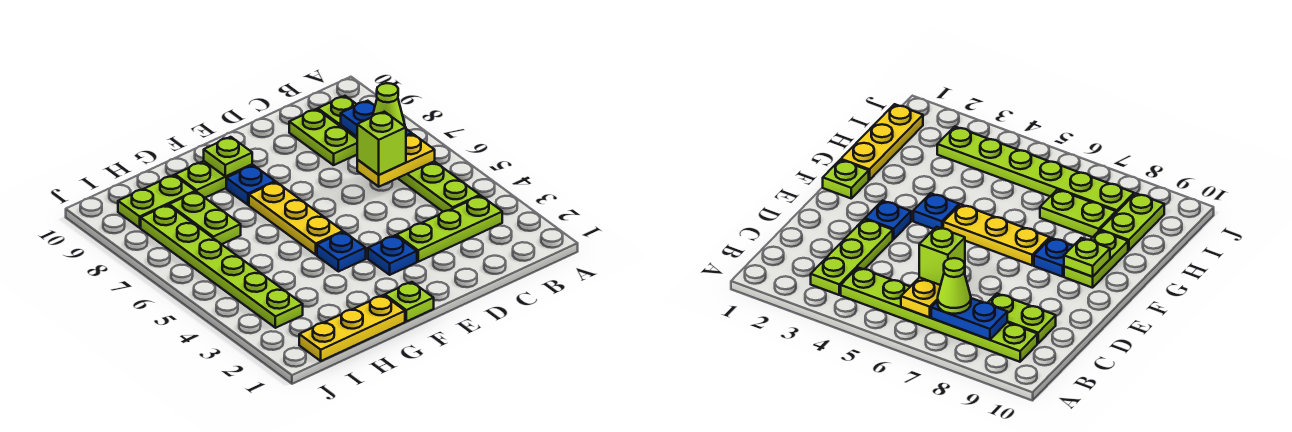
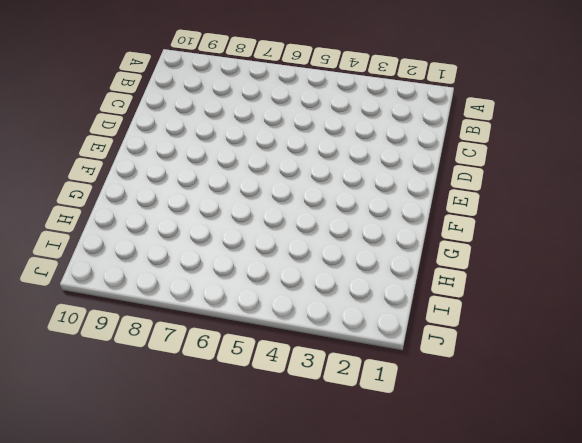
none -> lime plate B3:D3 level 1
none -> lime plate B4:B9 level 1
none -> lime plate C8:C9 level 1

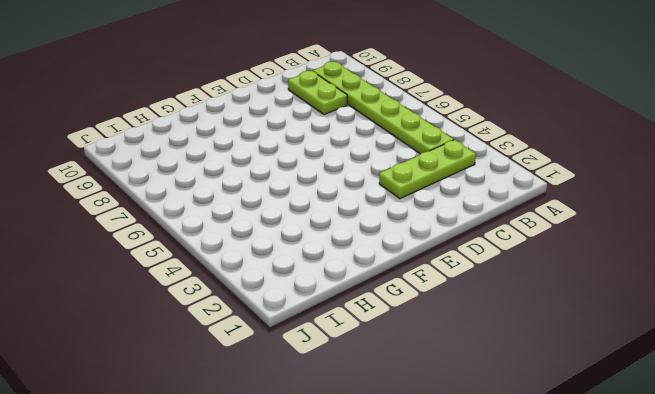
none -> blue plate E3 level 1
none -> lime plate F1 level 1
none -> blue plate F4 level 1

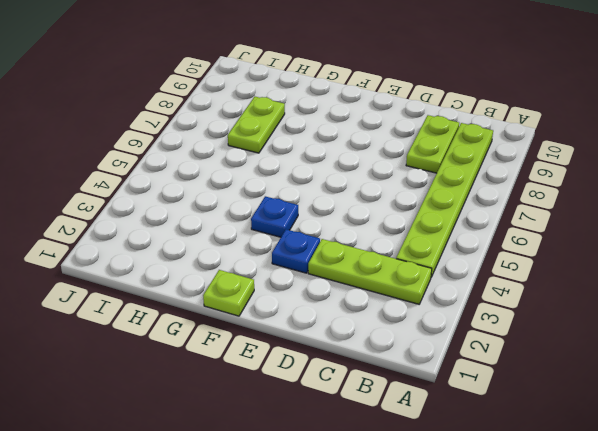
none -> yellow plate F5:F7 level 1
none -> blue plate F8 level 1
none -> lime plate F9:G9 level 1

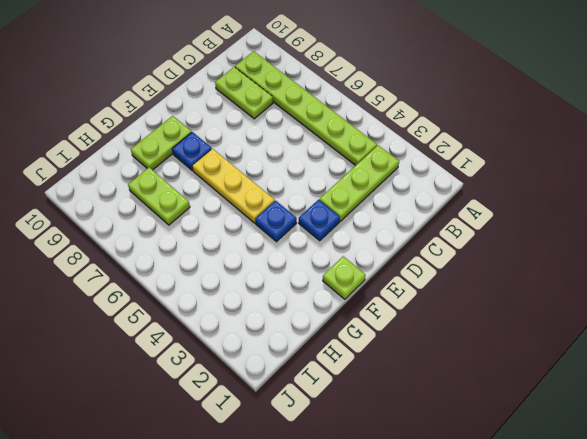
none -> yellow plate G1:I1 level 1
none -> lime plate H9:I9 level 1
none -> lime plate I3:I8 level 1

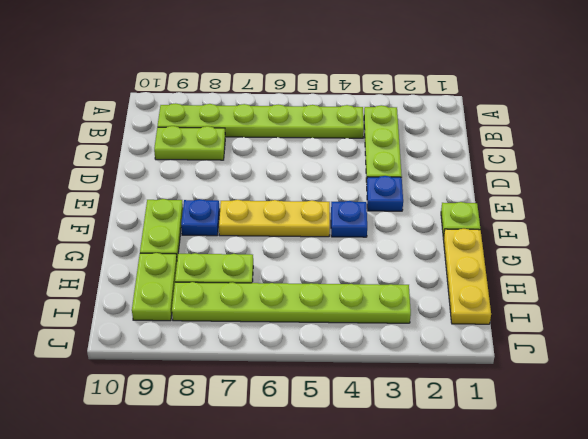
none -> yellow plate B6:C6 level 2
none -> blue plate B7:B8 level 2
none -> lime plate F9 level 2

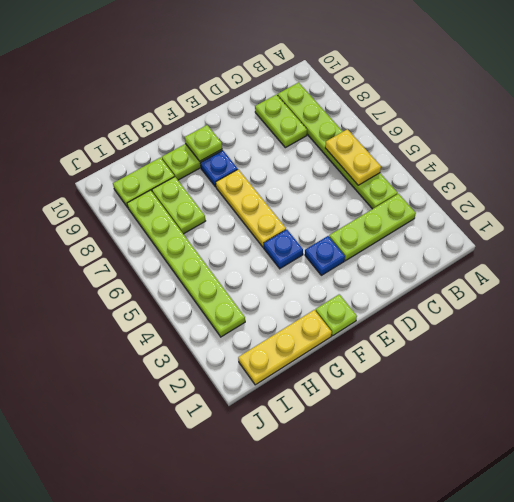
yellow plate B5:B6 level 2 -> yellow plate B6:C6 level 2
none -> blue plate B7:B8 level 2
none -> lime cone B7 level 3
none -> lime brick C6 level 3

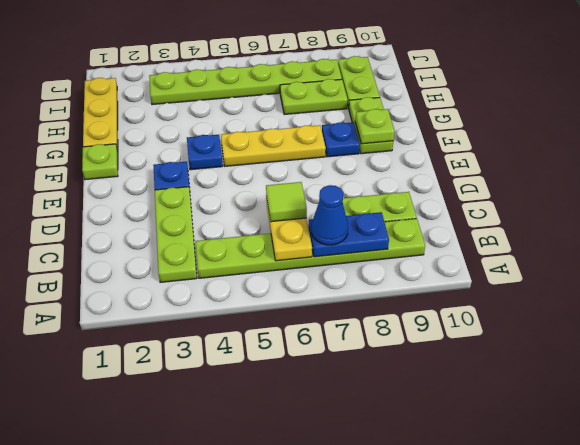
blue cone B7 level 3 -> lime cone B7 level 3
lime tile C6 level 3 -> lime brick C6 level 3

